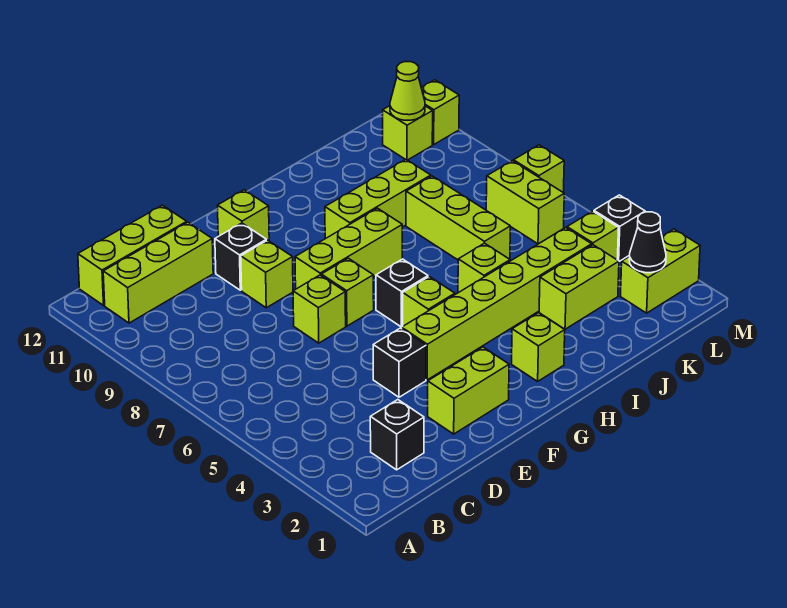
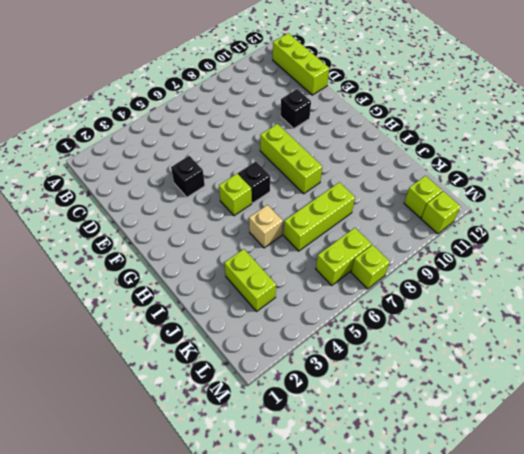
tan brick I5 level 1 -> lime brick I5 level 1
none -> lime brick B11:D11 level 1
none -> black brick C2 level 1
none -> lime brick E2:F2 level 1

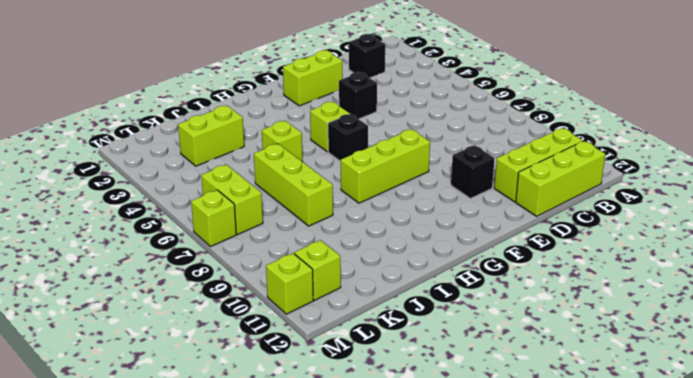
none -> lime brick E7 level 1
none -> lime brick E9 level 1
none -> lime brick F4:K4 level 1

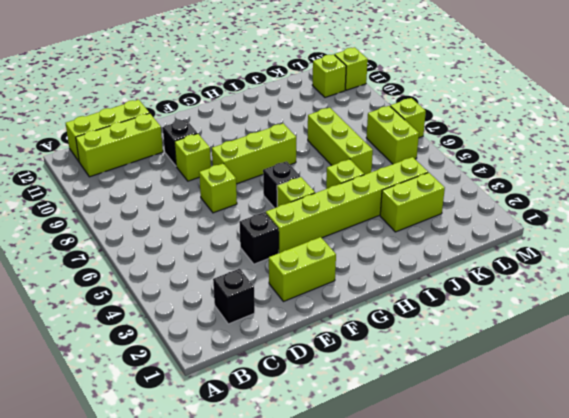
none -> lime brick F7 level 1
none -> lime brick F11 level 1
none -> lime brick H2 level 1

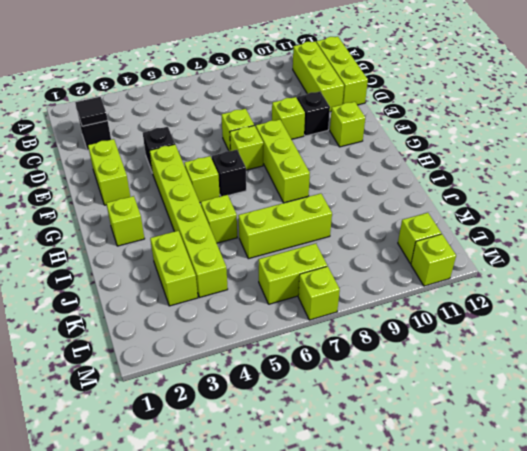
black tile C2 level 2 -> none
none -> lime brick H9:J9 level 1
none -> lime brick L2:M2 level 1
none -> lime brick L4 level 1

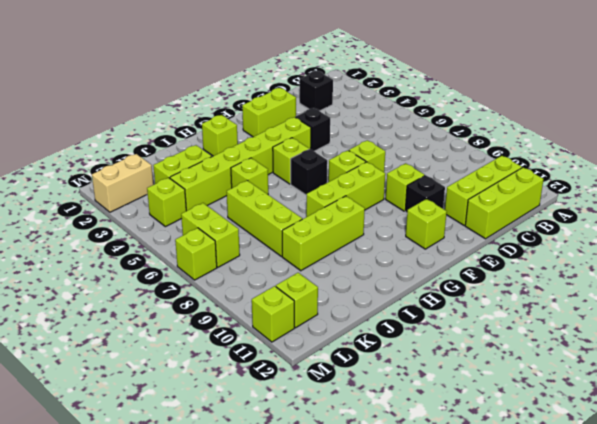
tan brick L2:M2 level 1 -> lime brick L2:M2 level 1
none -> black brick M4 level 1
none -> black cone L2 level 2
none -> lime cone L11 level 2

